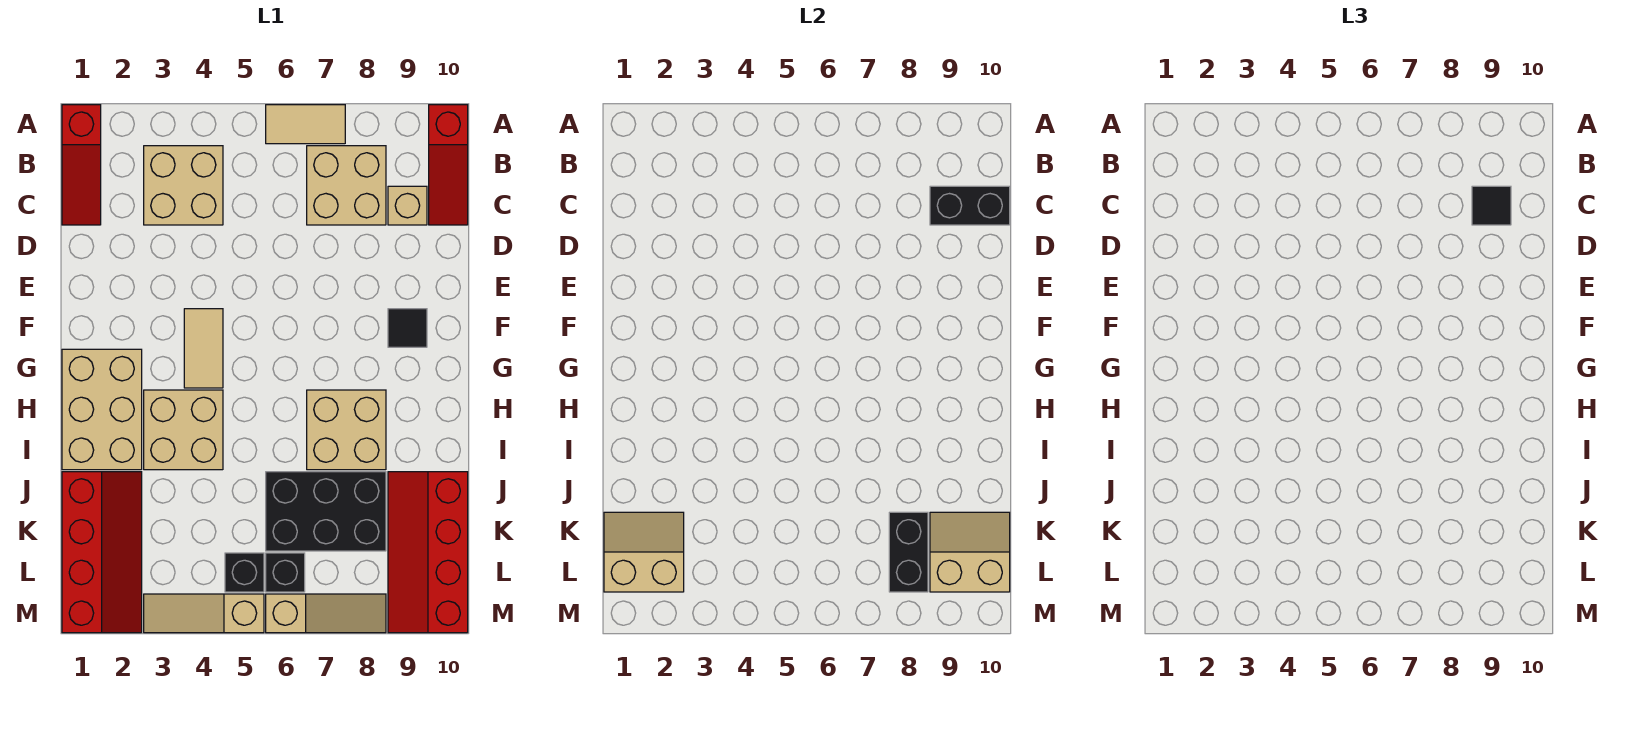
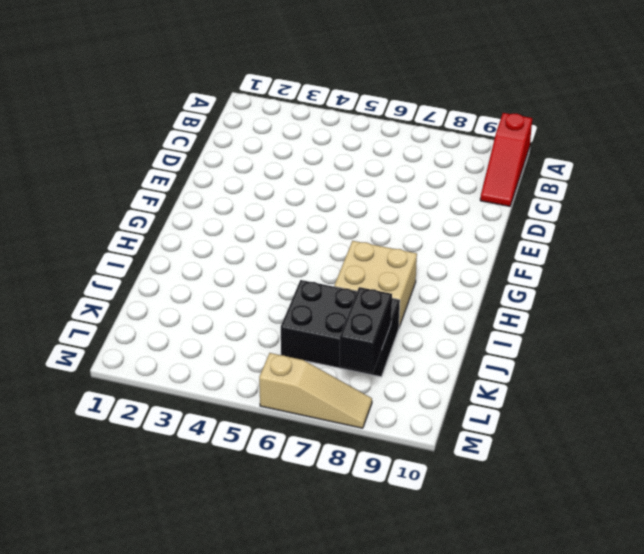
none -> red slope A1:C1 level 1 top A
none -> tan tile A6:A7 level 1
none -> tan brick B3:C4 level 1

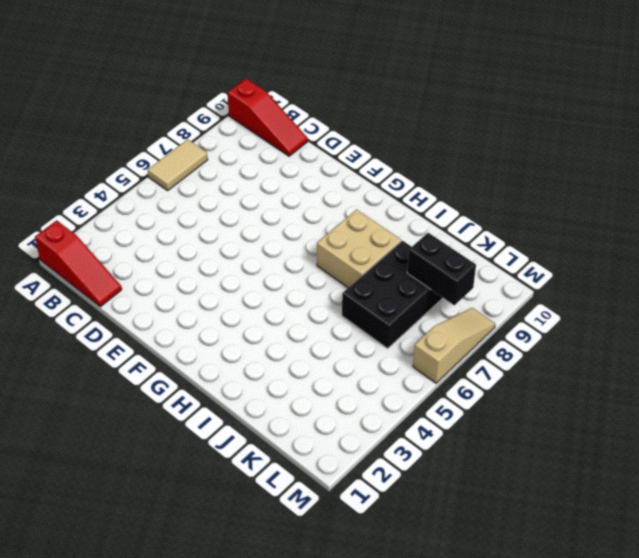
none -> tan brick B3:C4 level 1
none -> tan brick B7:C8 level 1
none -> tan brick C9 level 1

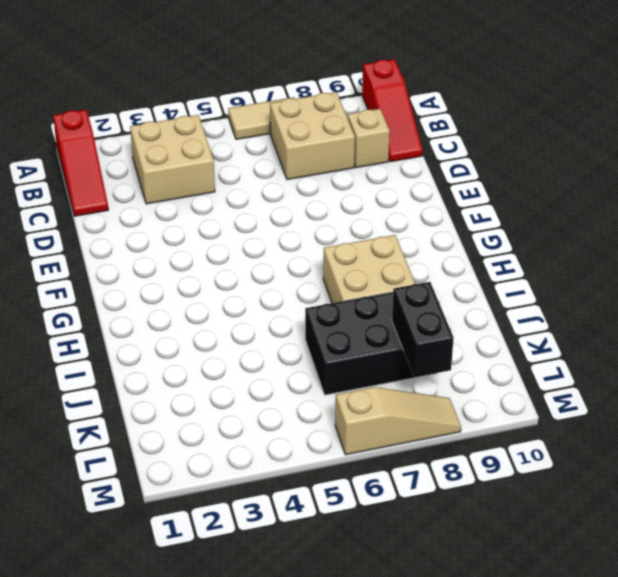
none -> tan tile F4:G4 level 1
none -> black tile F9 level 1
none -> tan brick G1:I2 level 1

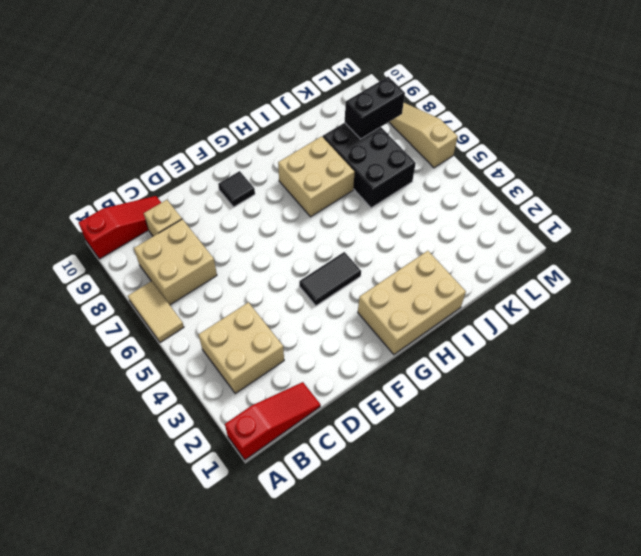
black tile F4:G4 level 1 -> tan tile F4:G4 level 1
none -> tan brick H3:I4 level 1
none -> red slope J1:M2 level 1 top 1
none -> red slope J9:M10 level 1 top 10

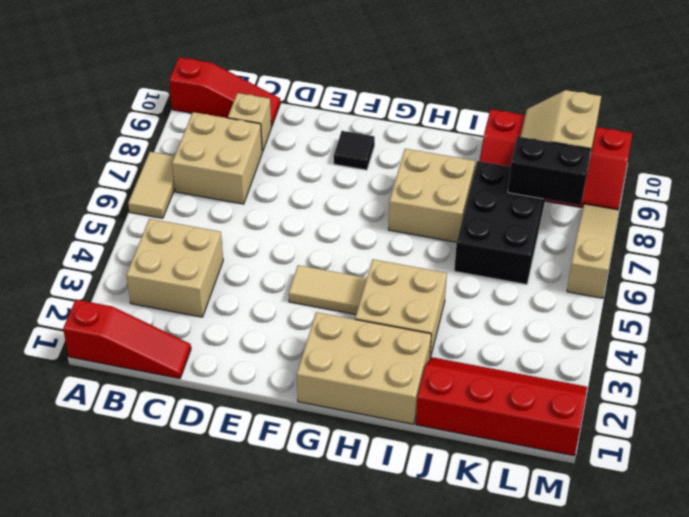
none -> black brick L5 level 1
none -> black brick L6 level 1
none -> tan slope M3:M5 level 1 top 5

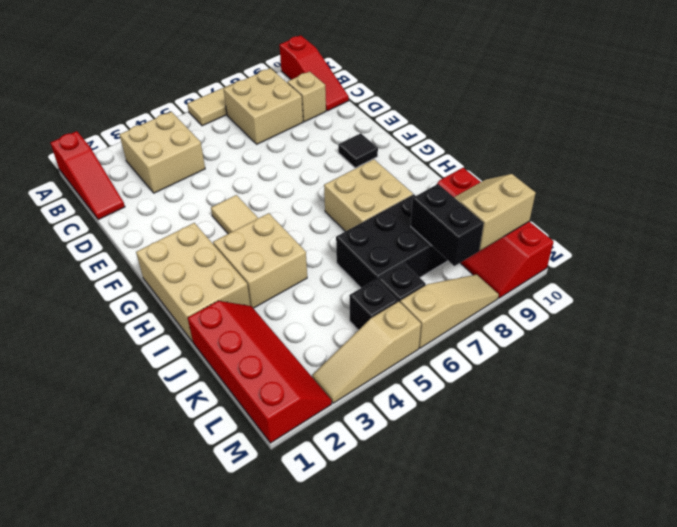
none -> black brick C9:C10 level 2
none -> tan slope K1:L2 level 2 top L
none -> black tile C9 level 3

